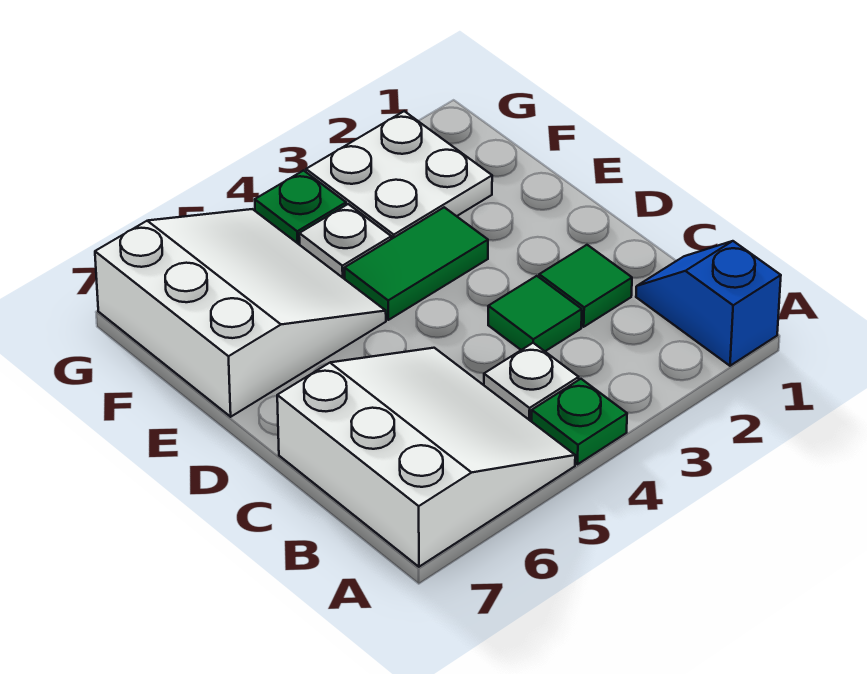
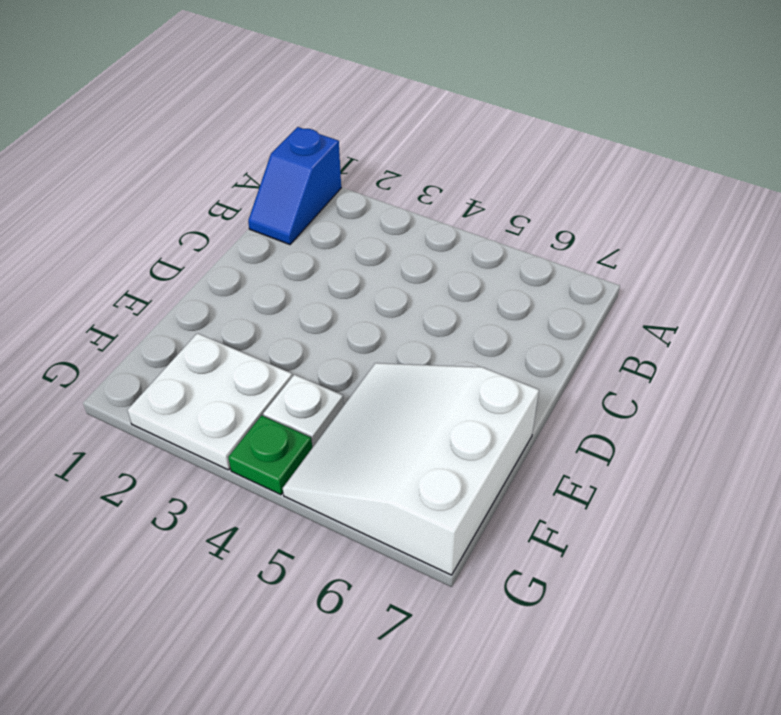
none -> green plate A4 level 1
none -> white slope A5:C7 level 1 top 7

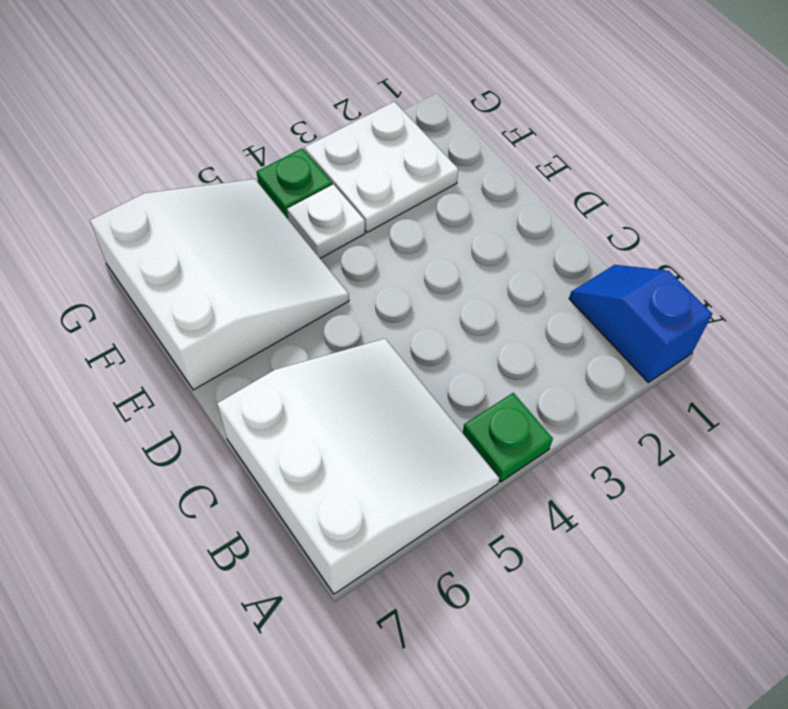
none -> white plate B4 level 1
none -> green tile C2 level 1

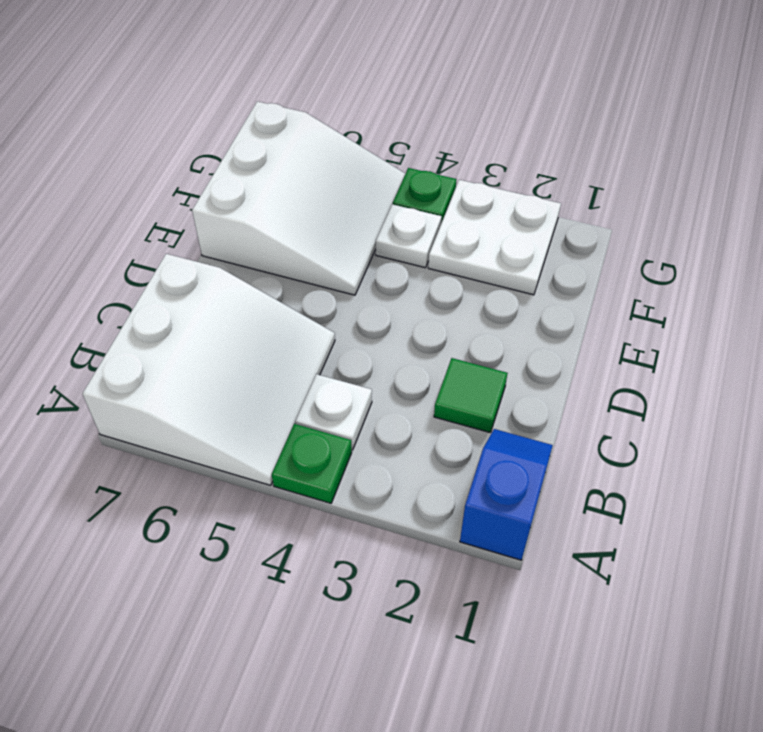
none -> green tile C3 level 1
none -> green tile E3:E4 level 1

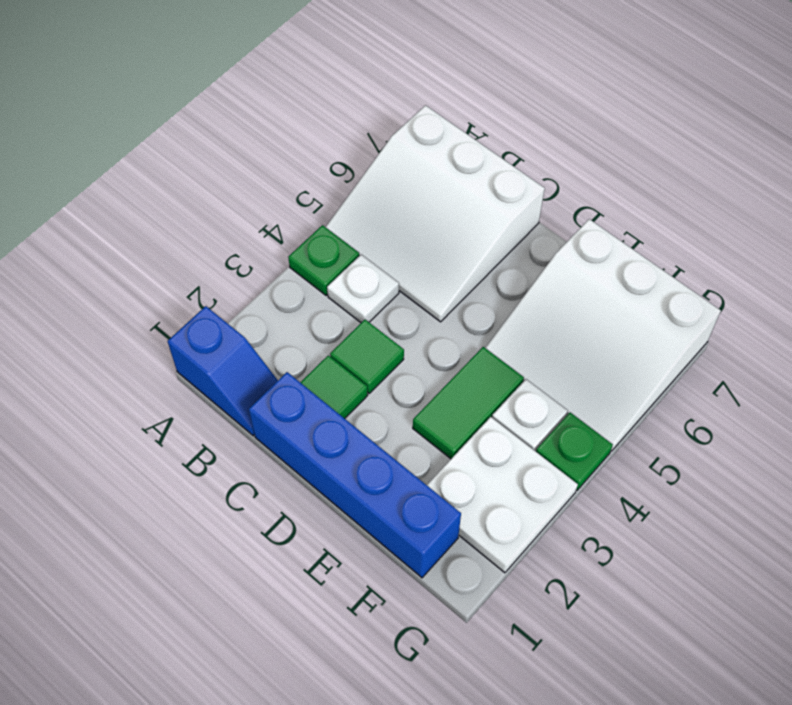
blue brick C1:F1 level 1 -> none

